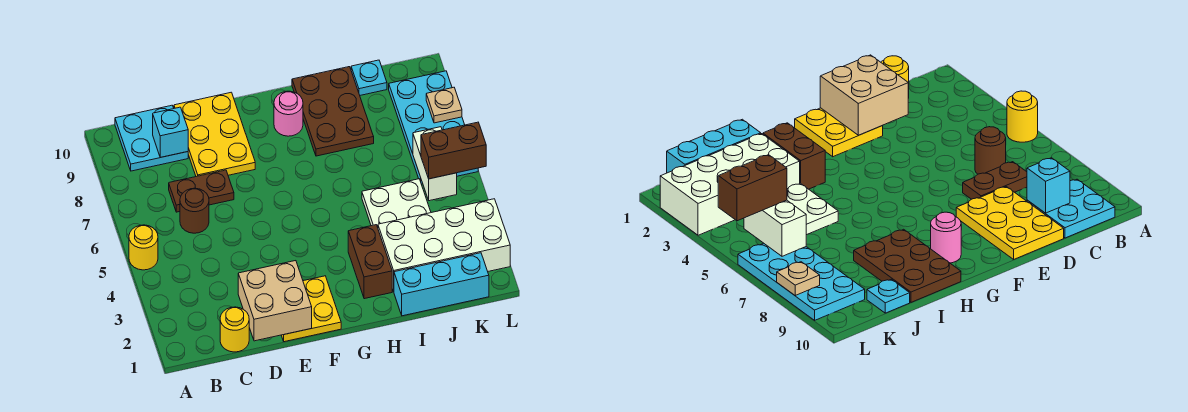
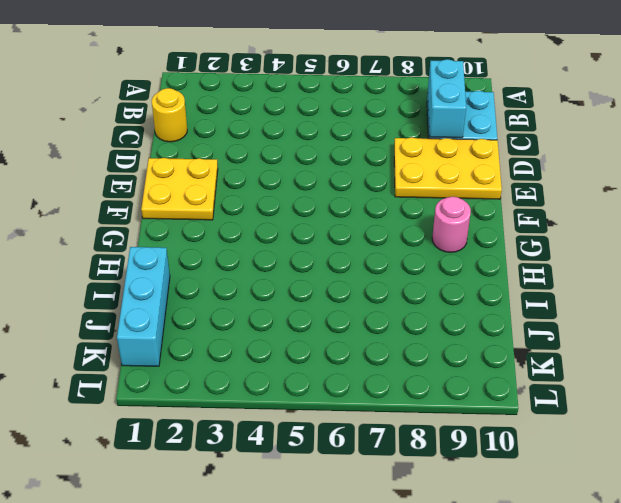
cyan brick B9:C9 level 2 -> cyan brick C9 level 2
none -> yellow round brick A5 level 1
none -> brown round brick C6 level 1
none -> brown plate C7:D7 level 1

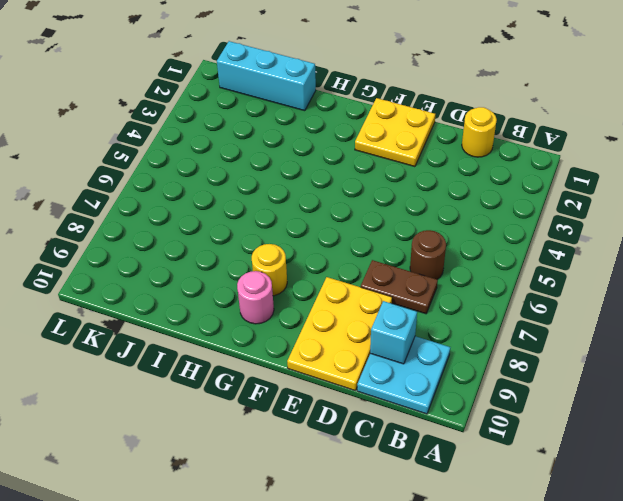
yellow round brick G8 level 1 -> yellow round brick A5 level 1
none -> brown brick H2:H3 level 1
none -> brown plate H8:I10 level 1
none -> white brick I2:L3 level 1

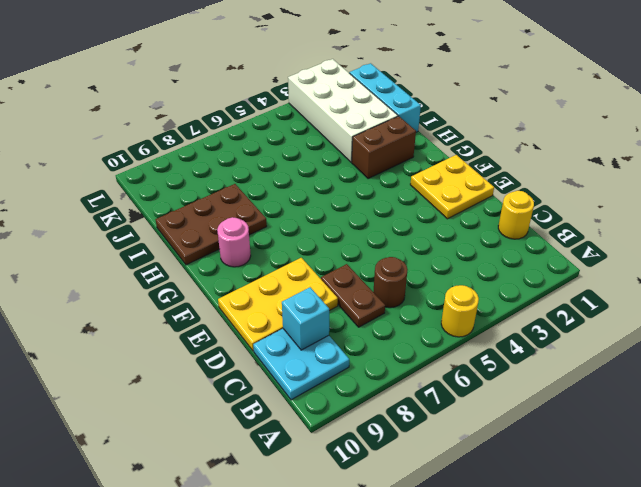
none -> white plate I4:J5 level 1
none -> cyan plate J10 level 1
none -> cyan plate K6:L9 level 1

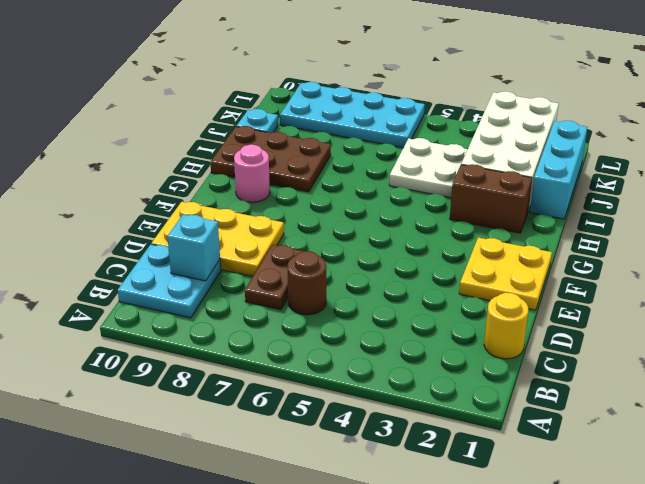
none -> yellow round brick A5 level 1
none -> tan brick D1:E2 level 2
none -> white brick K5:K6 level 2

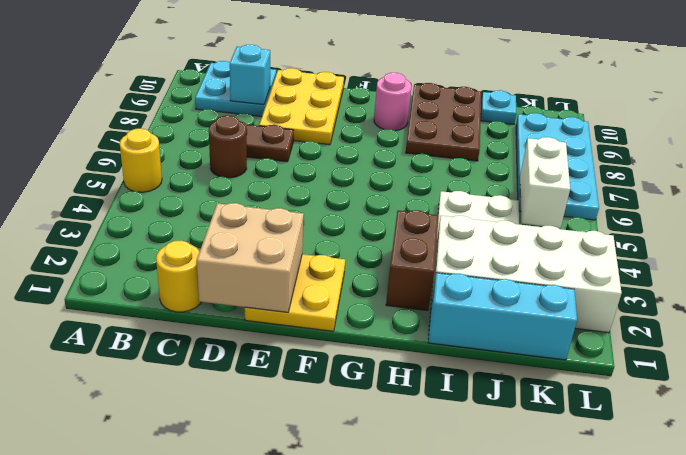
none -> tan plate L8 level 2
none -> brown brick K5:L5 level 3

